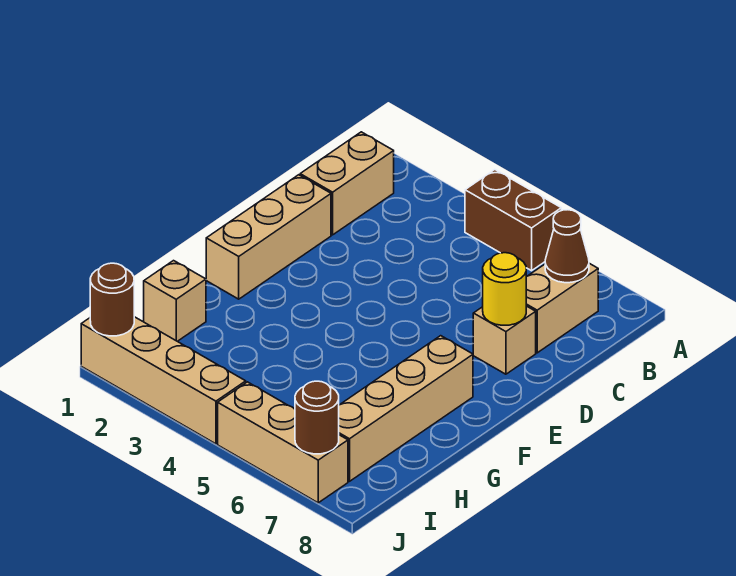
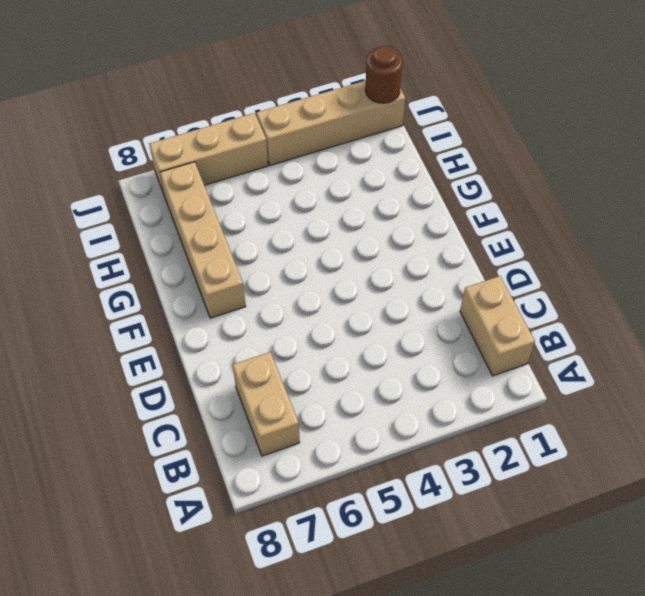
none -> brown brick A4:A5 level 1
none -> tan brick D1:F1 level 1
none -> tan brick D7 level 1

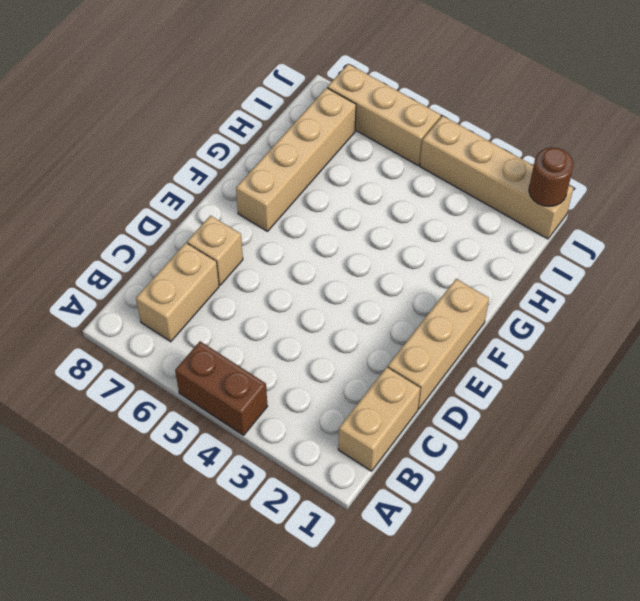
none -> tan brick H1 level 1
none -> brown cone B7 level 2
none -> yellow round brick D7 level 2

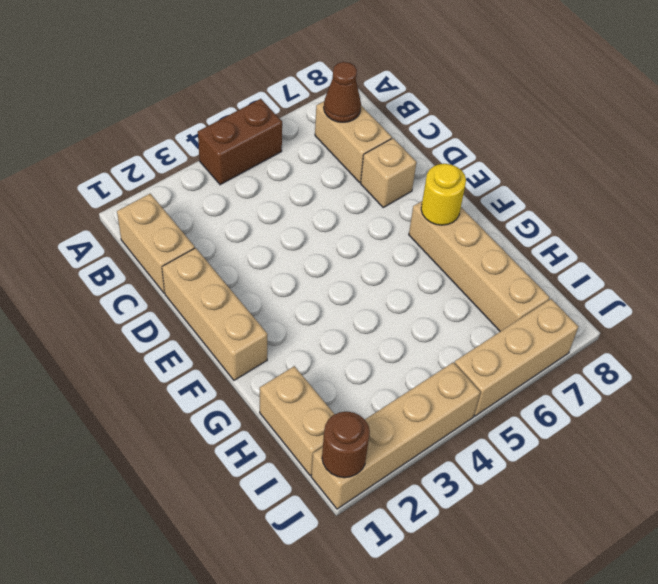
yellow round brick F7 level 2 -> yellow round brick D7 level 2
tan brick H1:I1 level 1 -> tan brick H1 level 1
none -> brown round brick J7 level 2

